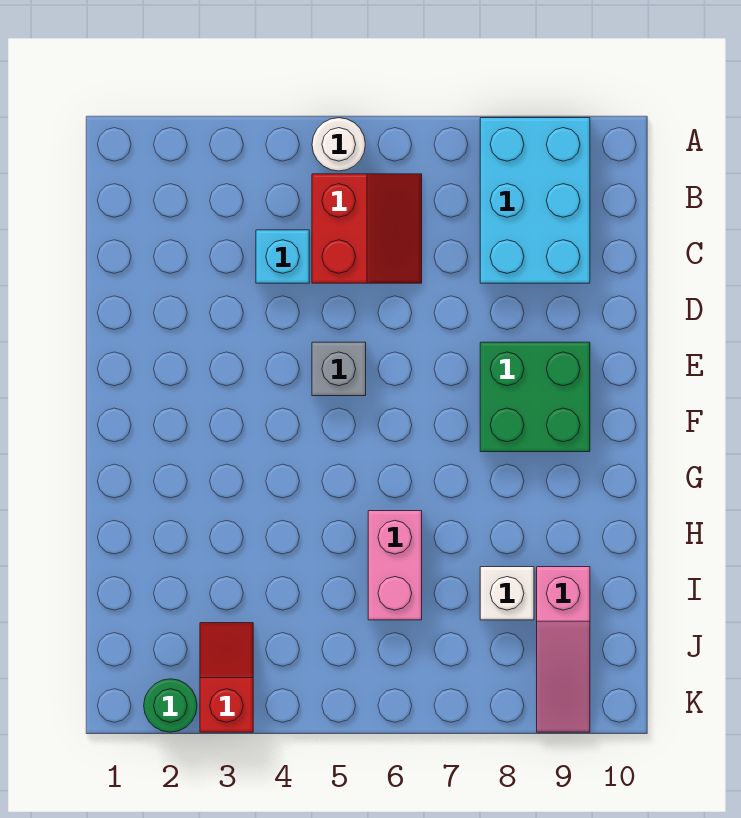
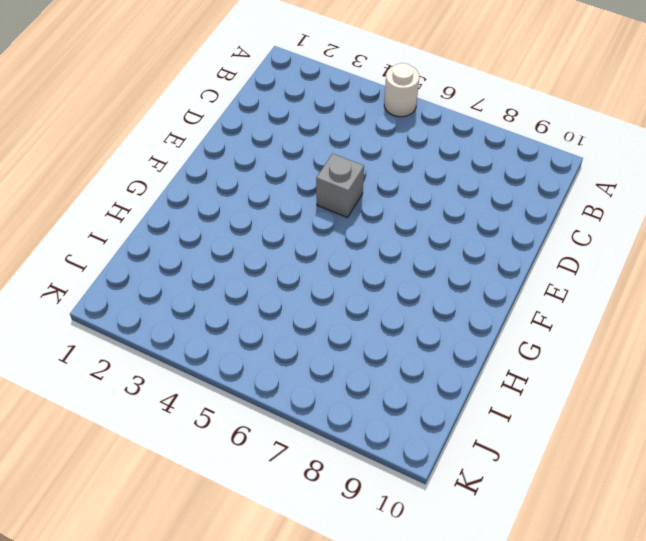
none -> cyan brick A8:C9 level 1
none -> red slope B5:C6 level 1 top 5

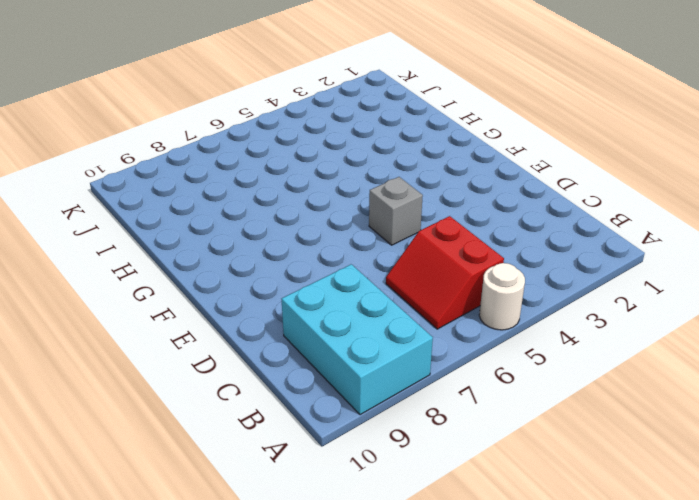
none -> cyan brick C4 level 1
none -> green brick E8:F9 level 1

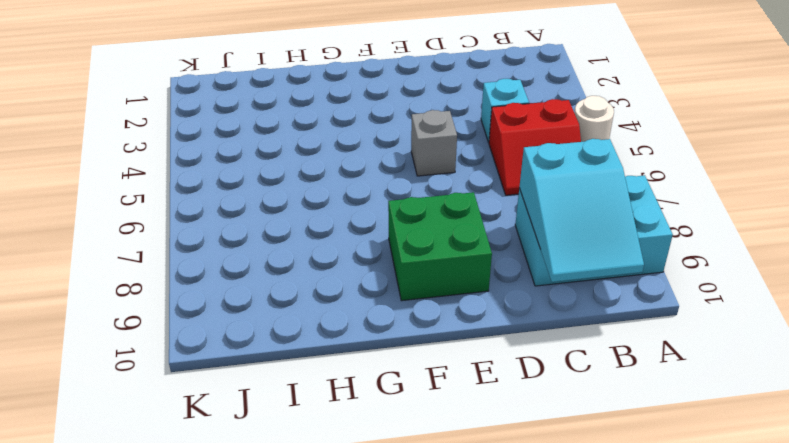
cyan slope B8:C10 level 2 top 8 -> none
none -> pink brick H6:I6 level 1
none -> white brick I8 level 1

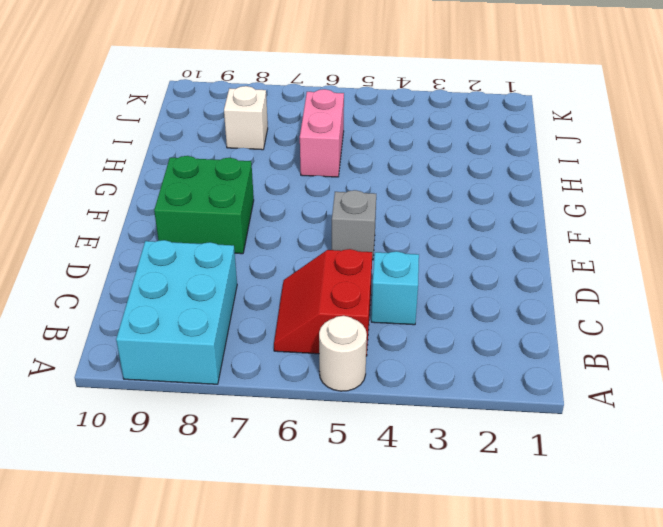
none -> pink slope I9:K9 level 1 top I
none -> red slope J3:K3 level 1 top K

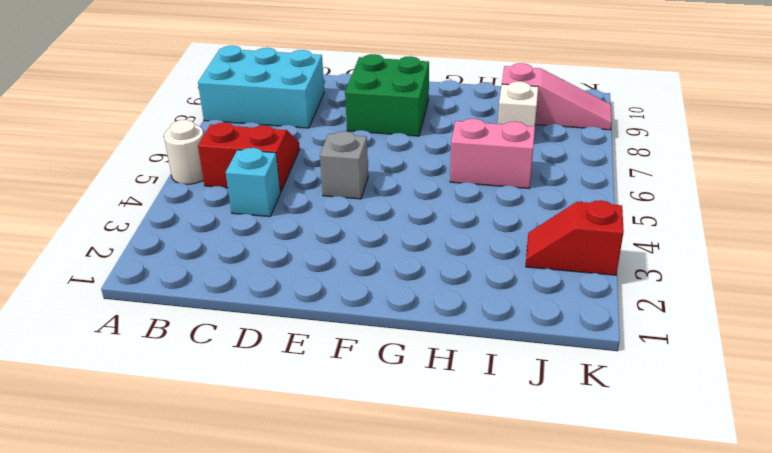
none -> green round brick K2 level 1

